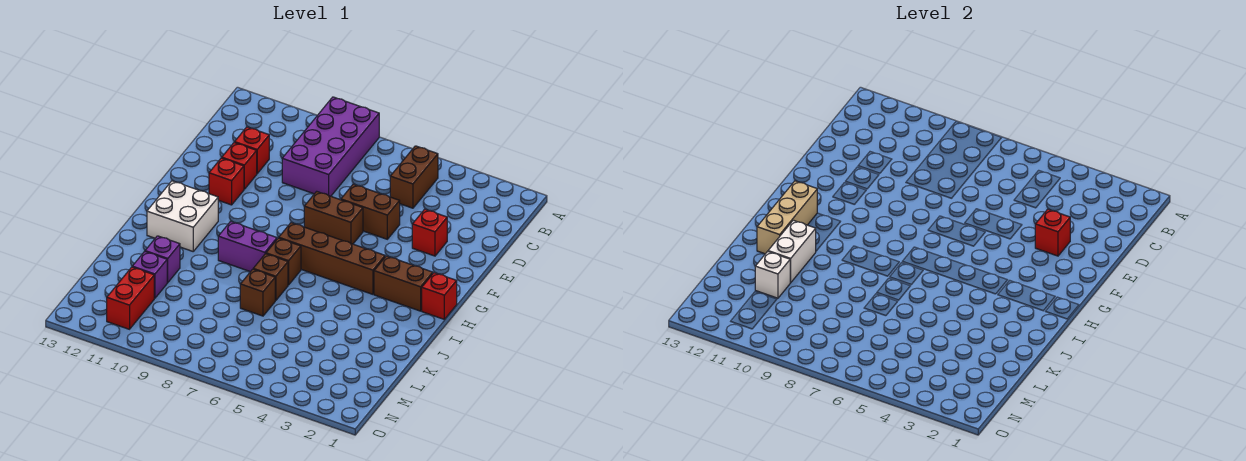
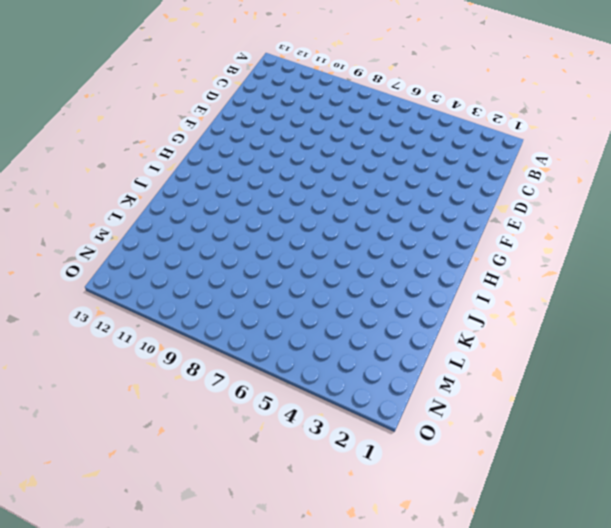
none -> purple brick A8:D9 level 1
none -> brown brick B5:C5 level 1
none -> red brick D11 level 1

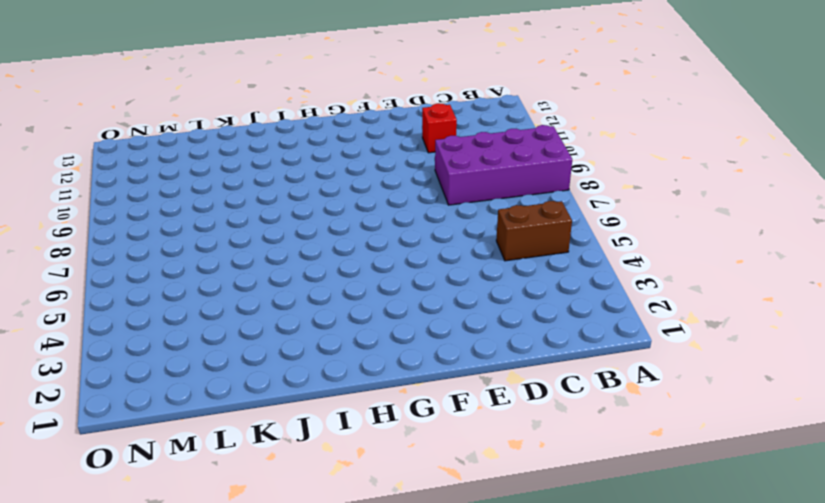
none -> red brick E3 level 1
none -> brown brick E5:E6 level 1
none -> red brick E11 level 1

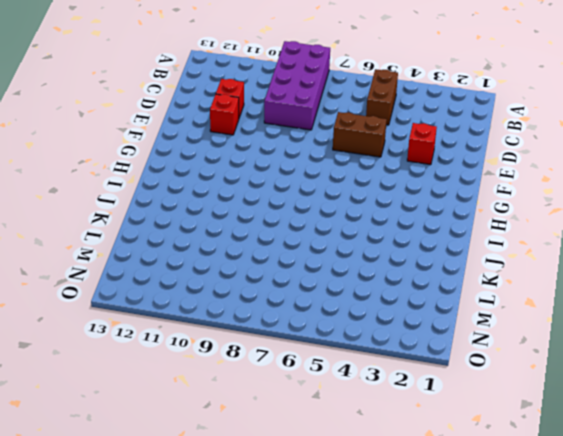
none -> brown brick F6:F7 level 1
none -> red brick F11 level 1
none -> red brick H1 level 1

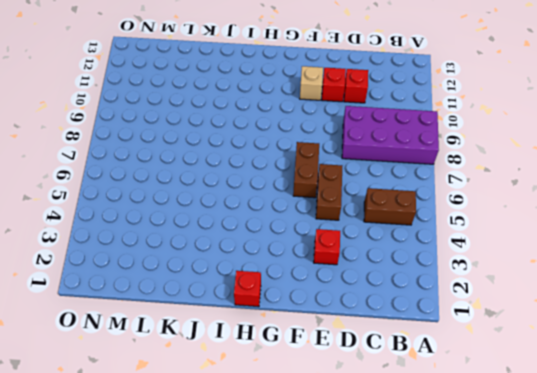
tan brick F11 level 1 -> red brick F11 level 1
none -> brown brick H2:H3 level 1
none -> brown brick H4:H7 level 1
none -> white brick H11:I12 level 1

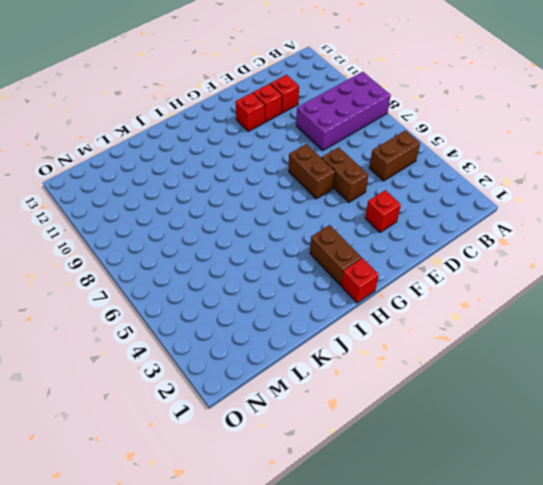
none -> brown brick H4:H7 level 1
none -> white brick H11:I12 level 1
none -> brown brick I7 level 1

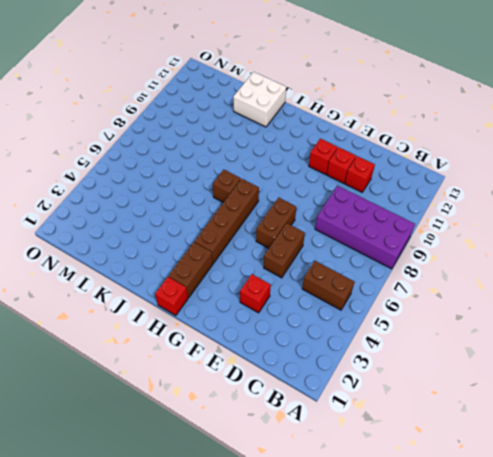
white brick J12:K13 level 1 -> white brick H11:I12 level 1
none -> purple brick I8:I9 level 1
none -> brown brick J7 level 1
none -> brown brick K7 level 1

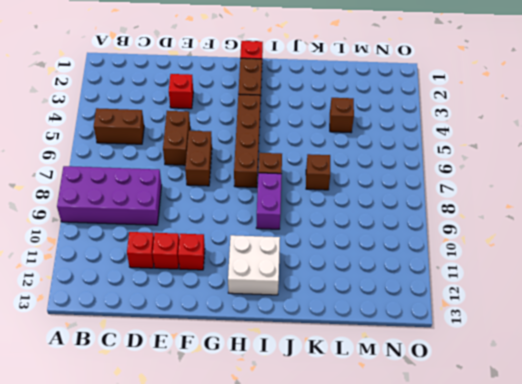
brown brick L4 level 1 -> brown brick J7 level 1
none -> purple brick K11 level 1
none -> purple brick L11 level 1
none -> red brick M11:N11 level 1

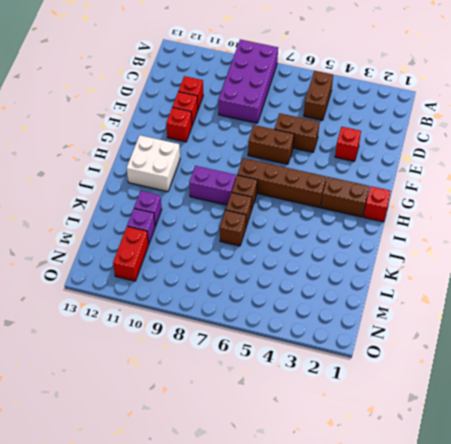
none -> red brick E3 level 2
none -> tan brick H12:J12 level 2
none -> white brick J11:K11 level 2

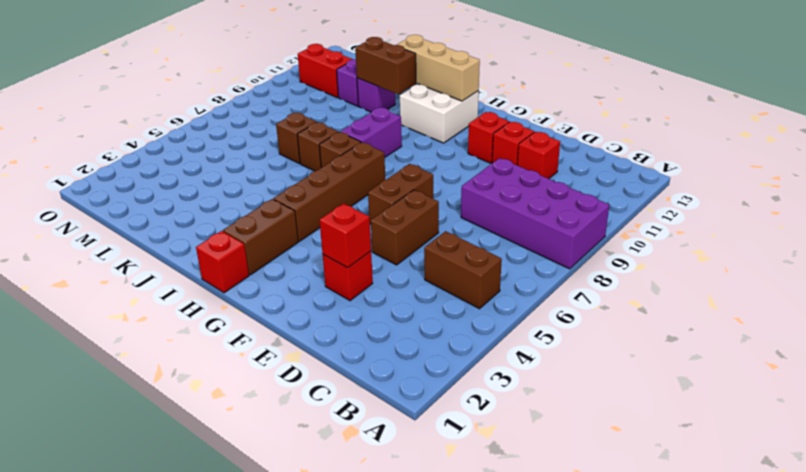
brown brick J11:K11 level 2 -> white brick J11:K11 level 2
none -> white brick L11 level 2

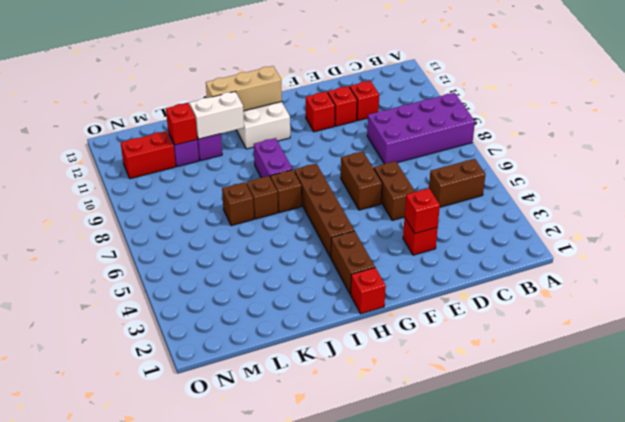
red brick L11 level 2 -> white brick L11 level 2

